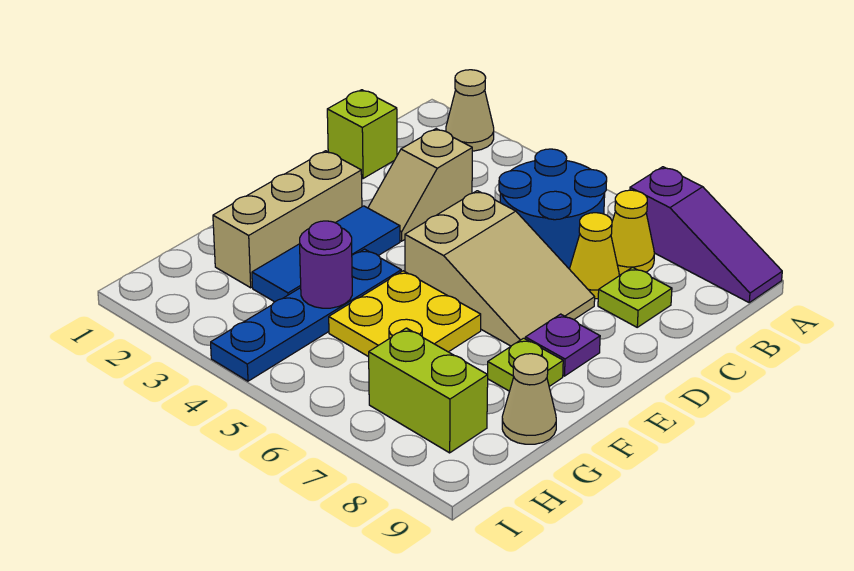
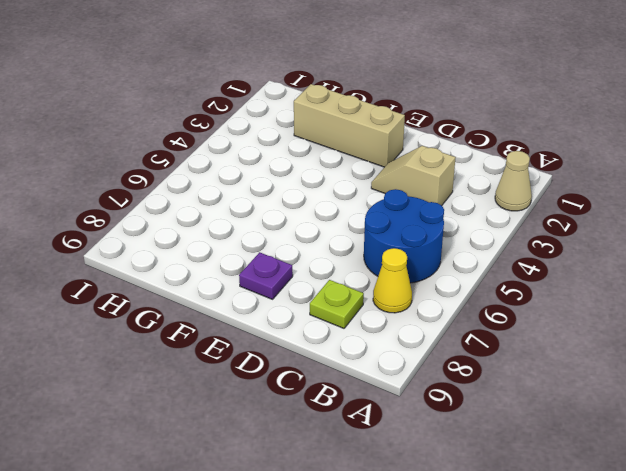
none -> purple slope A7:A9 level 1 top 7
none -> lime brick C1 level 1
none -> yellow cone C7 level 1

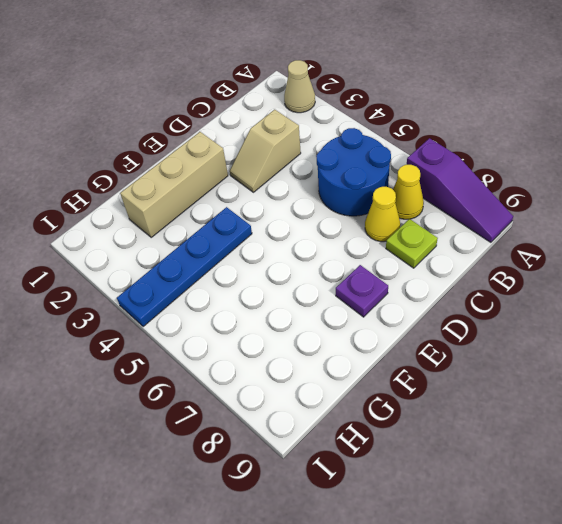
none -> lime brick C1 level 1
none -> tan slope D5:E7 level 1 top 5
none -> blue tile E3:G3 level 1

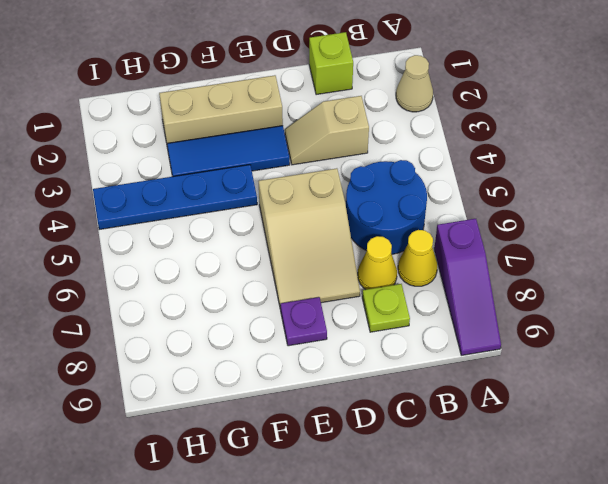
none -> yellow plate F5:G6 level 1
none -> lime plate F8 level 1
none -> tan cone G9 level 1

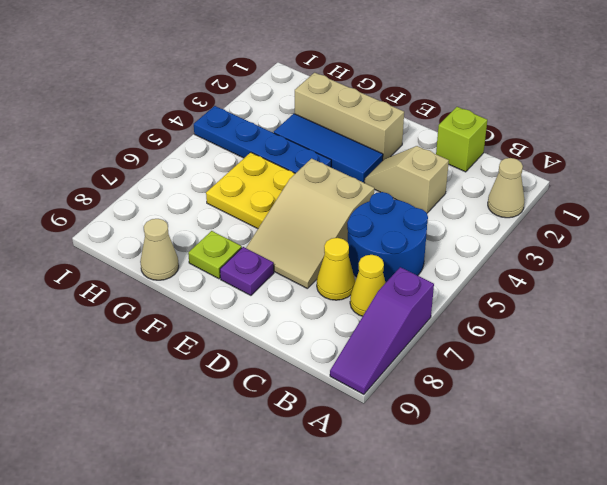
none -> lime plate C8 level 1
none -> lime brick H7:H8 level 1
none -> purple round brick G4 level 2

